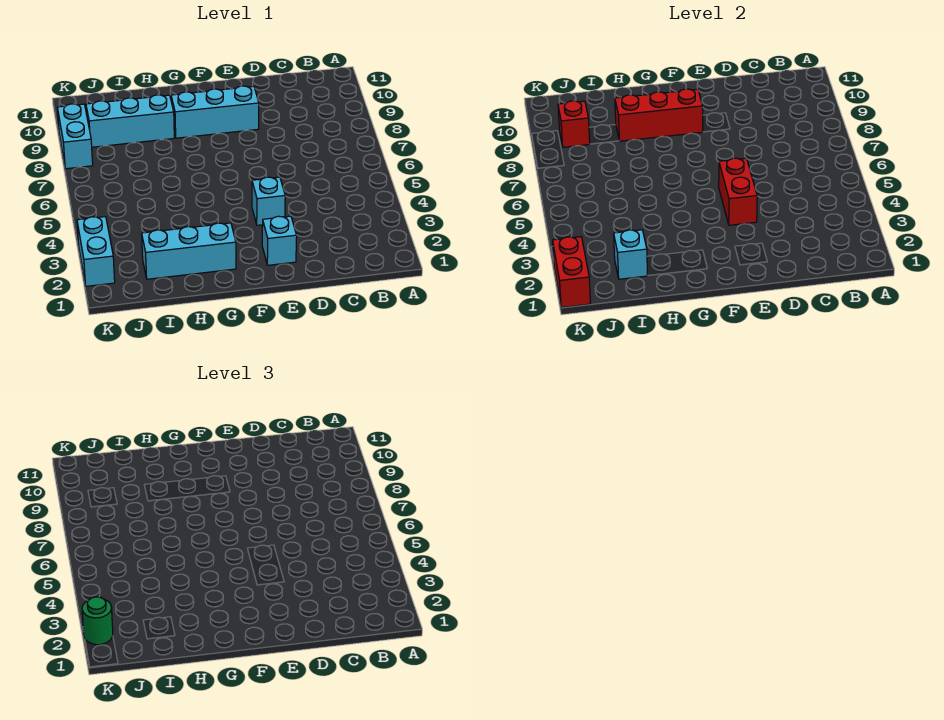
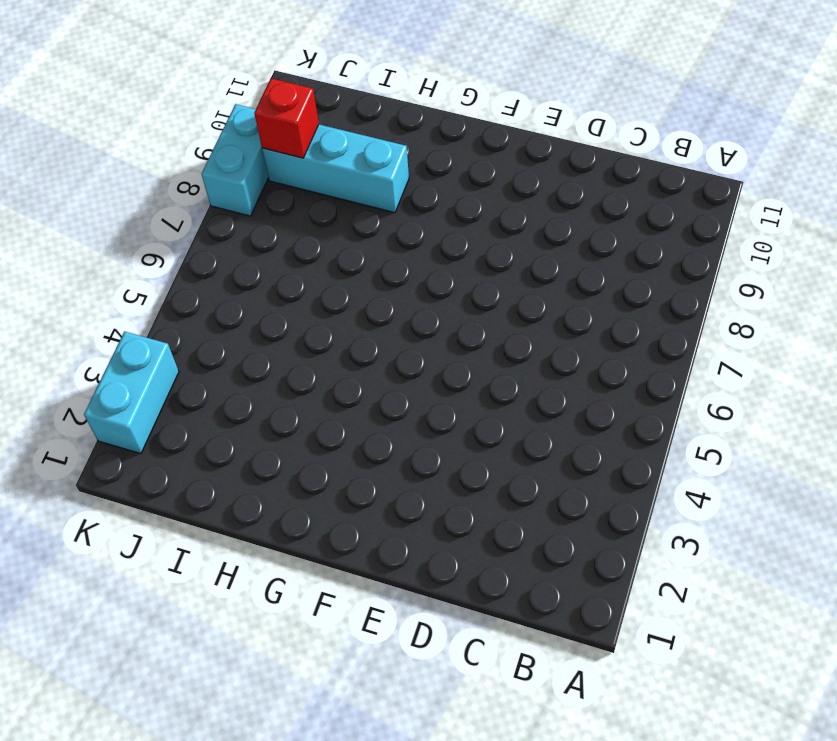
none -> cyan brick E2 level 1
none -> cyan brick E4 level 1
none -> cyan brick E9:G9 level 1

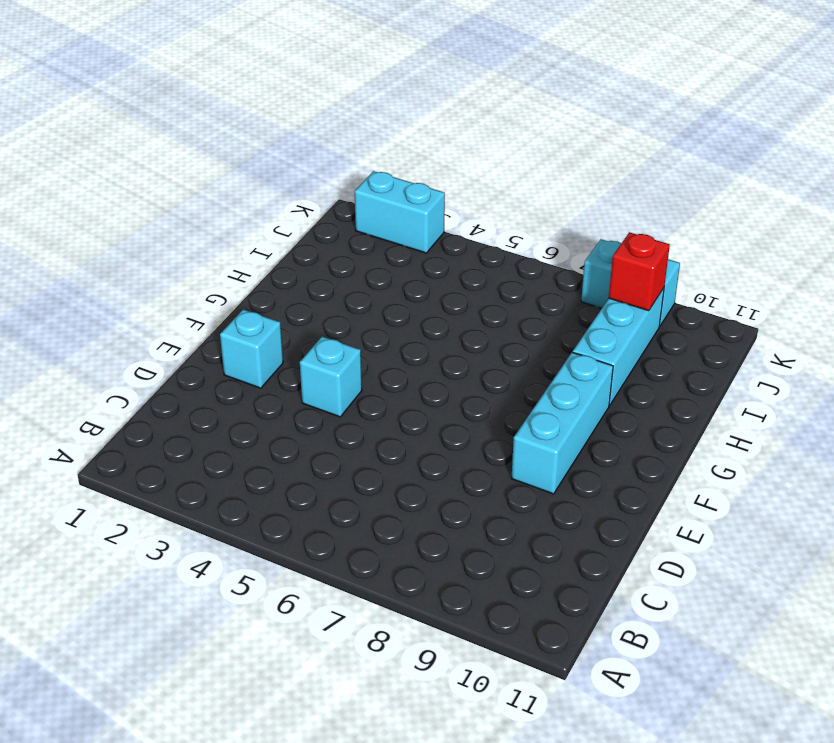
none -> cyan brick G2:I2 level 1
none -> red brick E4:E5 level 2
none -> red brick F9:H9 level 2

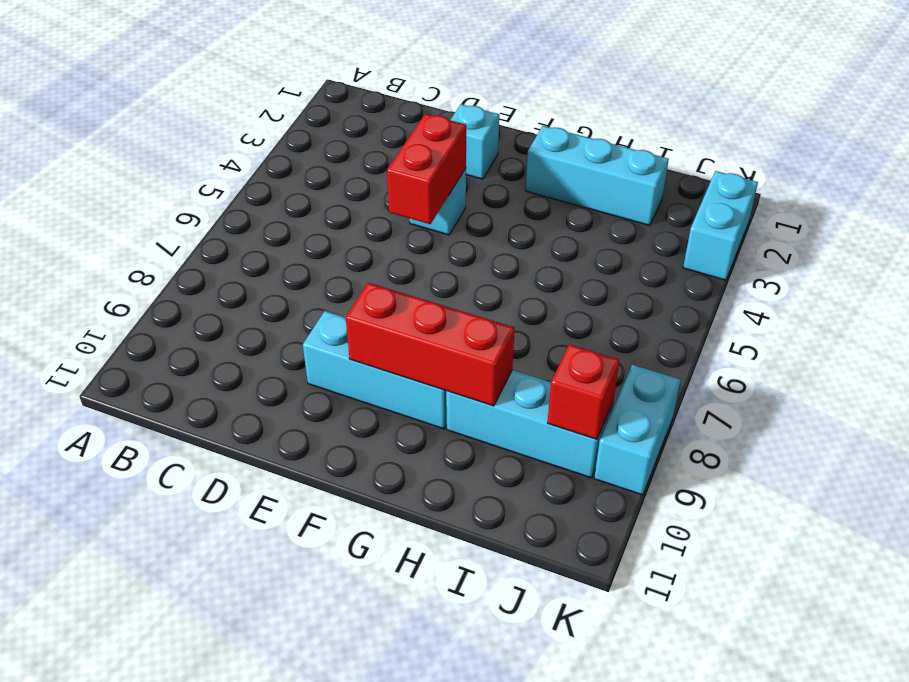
none -> cyan brick I2 level 2
none -> red brick K1:K2 level 2
none -> green round brick K2 level 3

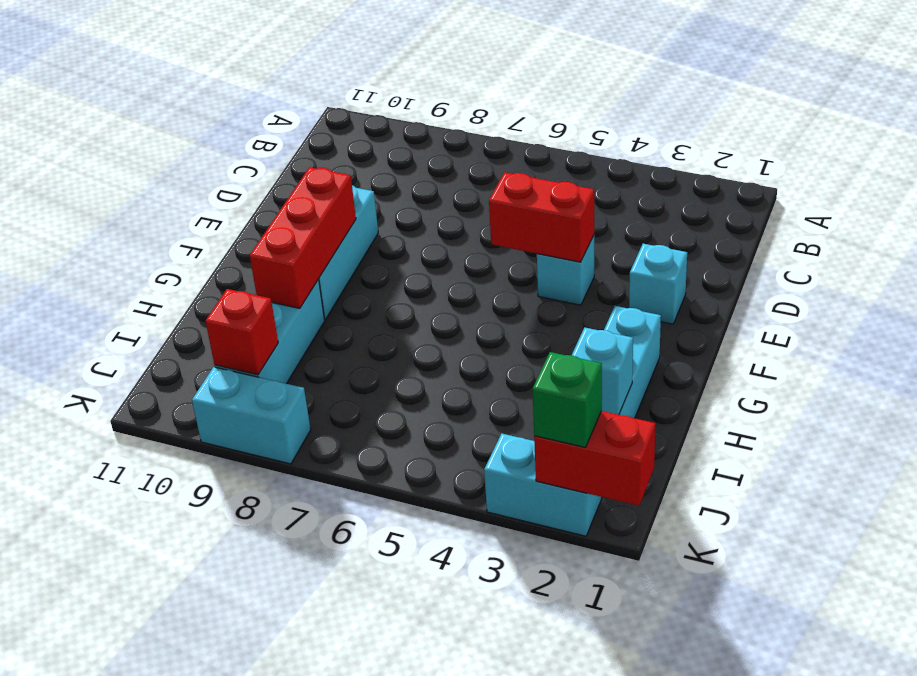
green brick K2 level 3 -> green round brick K2 level 3

